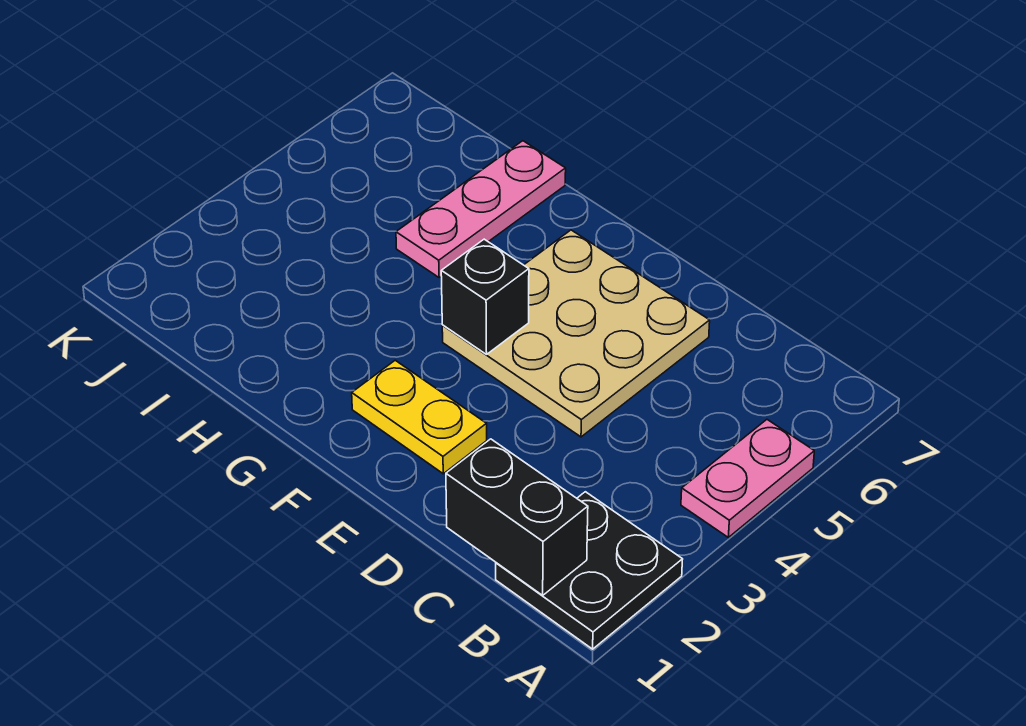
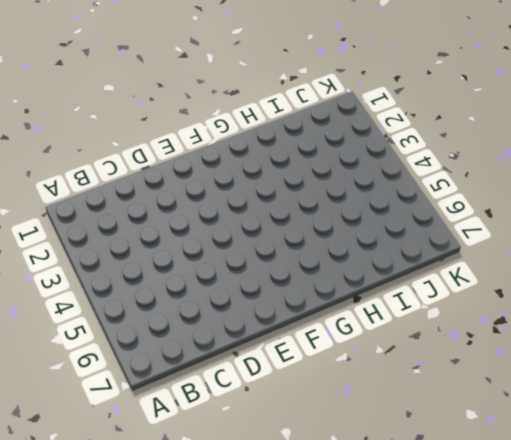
none -> black plate A1:B2 level 1
none -> pink plate A4:A5 level 1

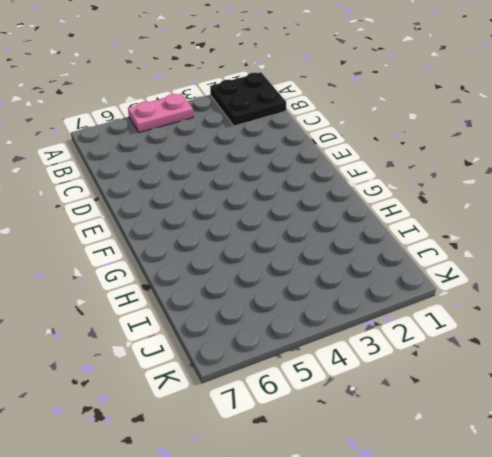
none -> tan plate D4:F6 level 1
none -> yellow plate E2:F2 level 1

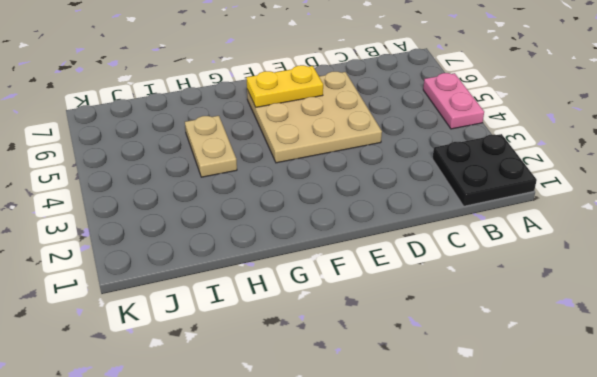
yellow plate E6:F6 level 2 -> yellow plate E2:F2 level 1
tan plate H4:H5 level 1 -> pink plate H5:H7 level 1
none -> black brick B1:C1 level 2
none -> black brick F4 level 2

